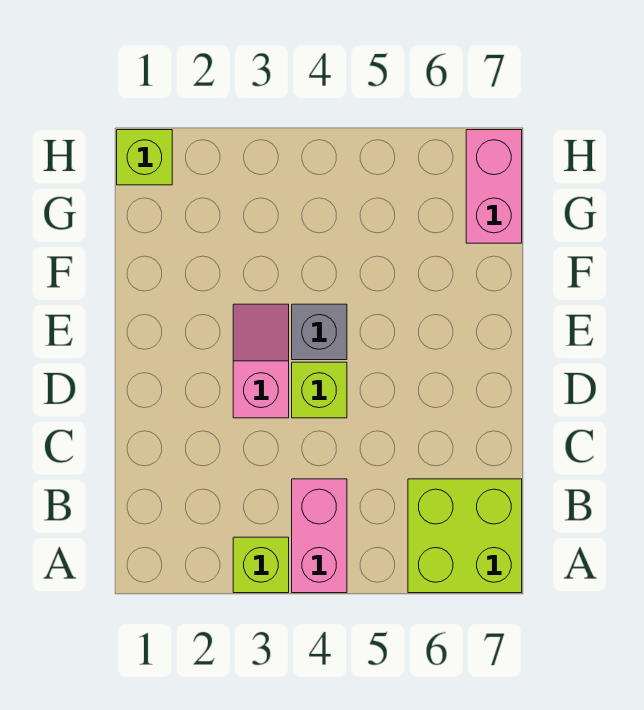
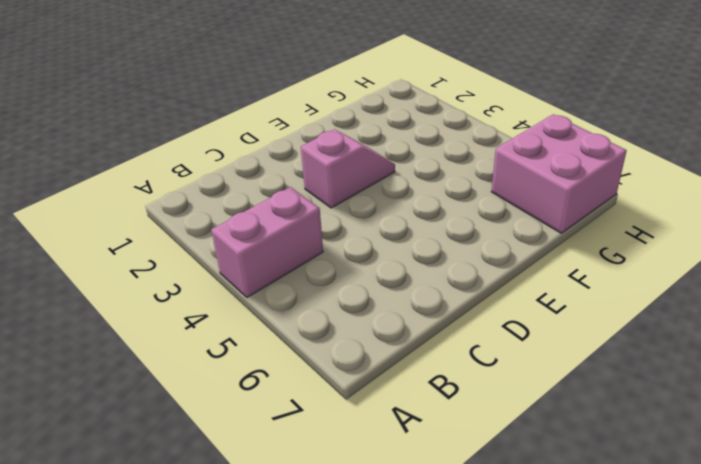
pink brick G6:H7 level 1 -> pink brick G7:H7 level 1
none -> lime brick A3 level 1
none -> lime brick A6:B7 level 1

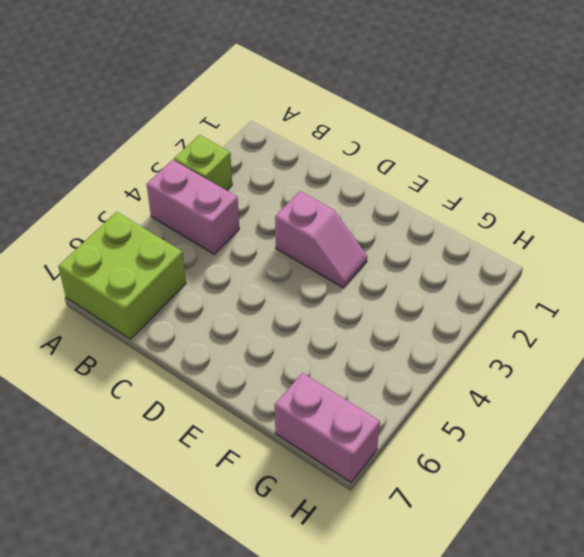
none -> lime brick D4 level 1
none -> grey brick E4 level 1

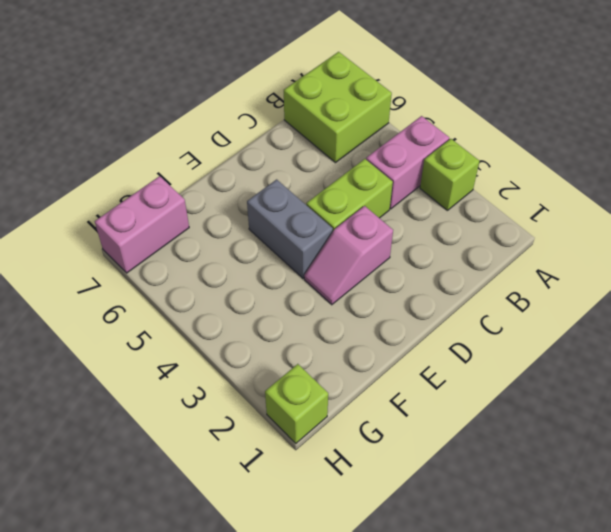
lime brick C4:D4 level 1 -> lime brick D4 level 1
grey brick E4:E5 level 1 -> grey brick E4 level 1

